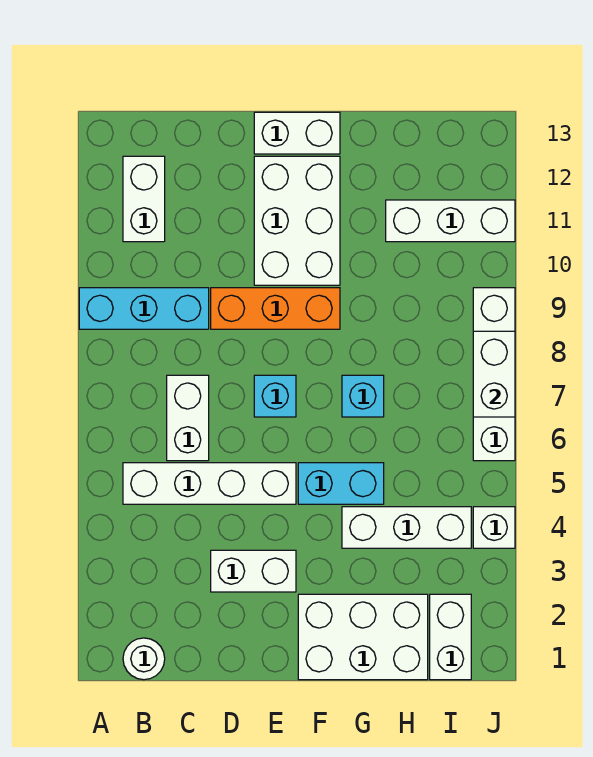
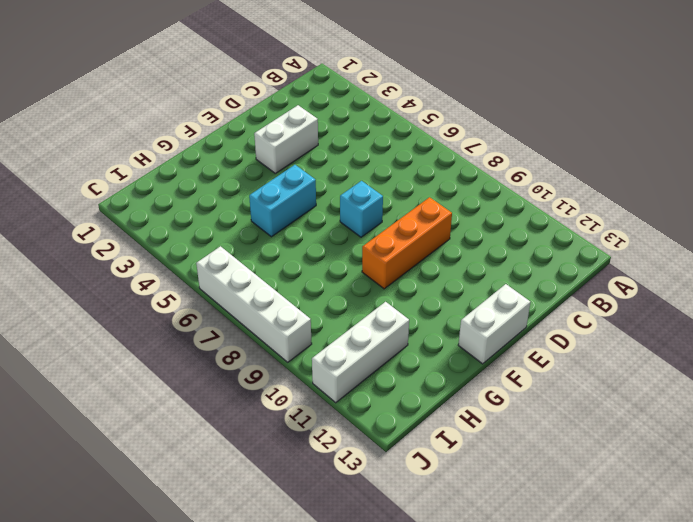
none -> cyan brick A9:C9 level 1
none -> white round brick B1 level 1
none -> white brick B5:E5 level 1

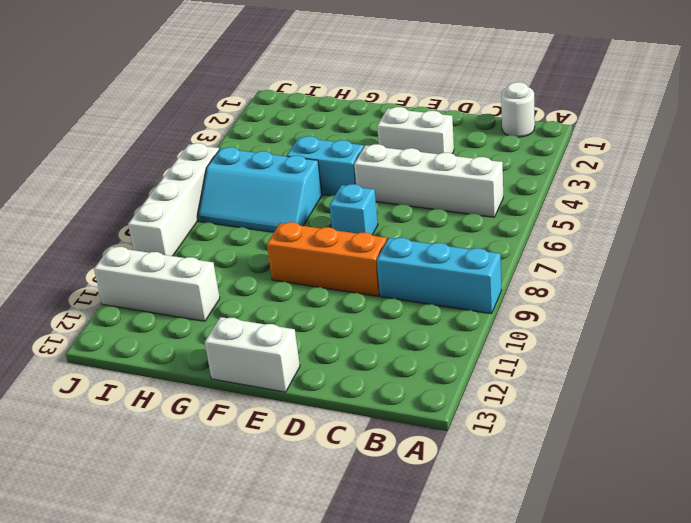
cyan slope G6:I7 level 1 top 6 -> cyan brick G7 level 1
none -> white brick B11:B12 level 1
none -> white brick C6:C7 level 1
none -> white brick E10:F12 level 1

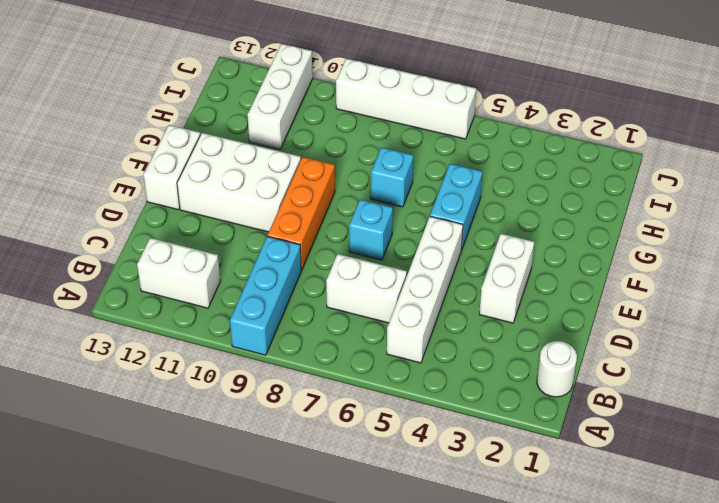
none -> white brick F1:H2 level 1
none -> white brick G4:I4 level 1
none -> white brick I1:I2 level 1

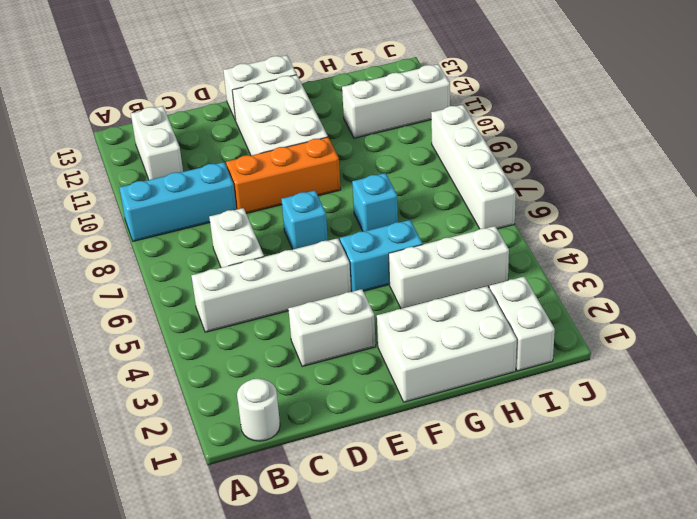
none -> white brick J4 level 1
none -> white brick J7:J8 level 2

